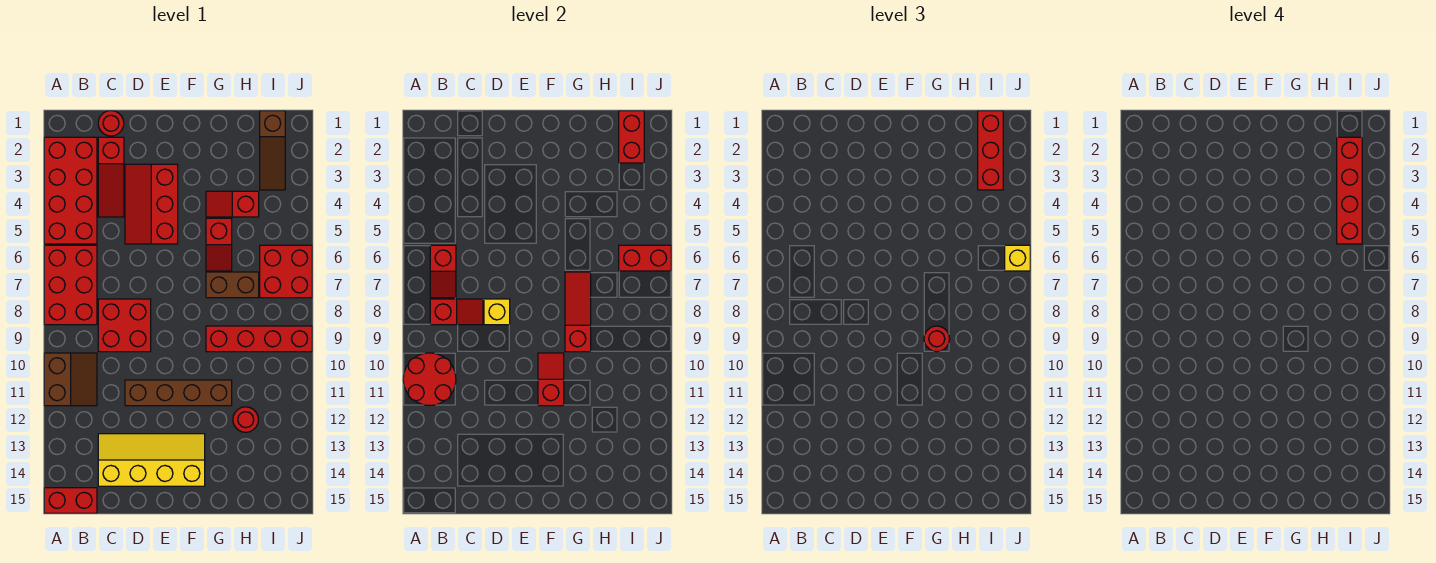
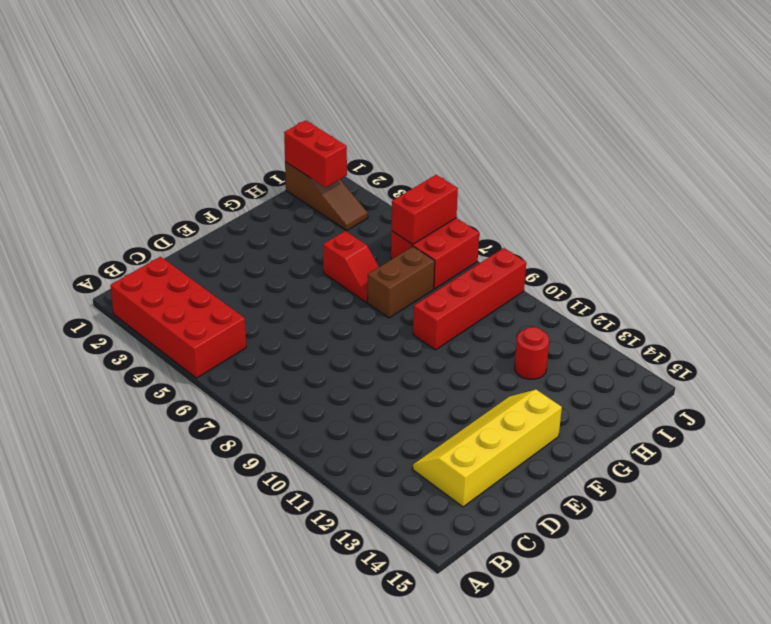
none -> red brick A6:B8 level 1
none -> brown slope A10:B11 level 1 top A
none -> red brick A15:B15 level 1

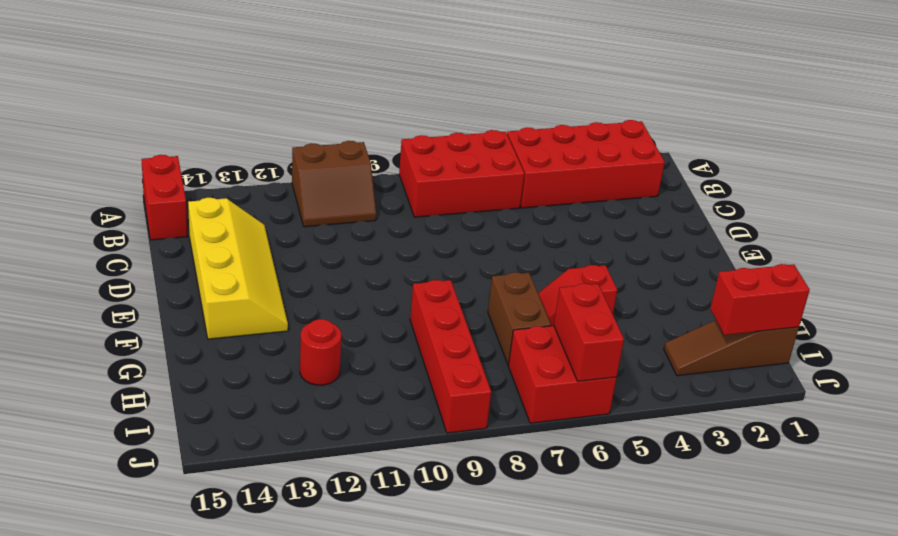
none -> red round brick C1 level 1
none -> red slope C2:C4 level 1 top 2
none -> red brick C8:D9 level 1

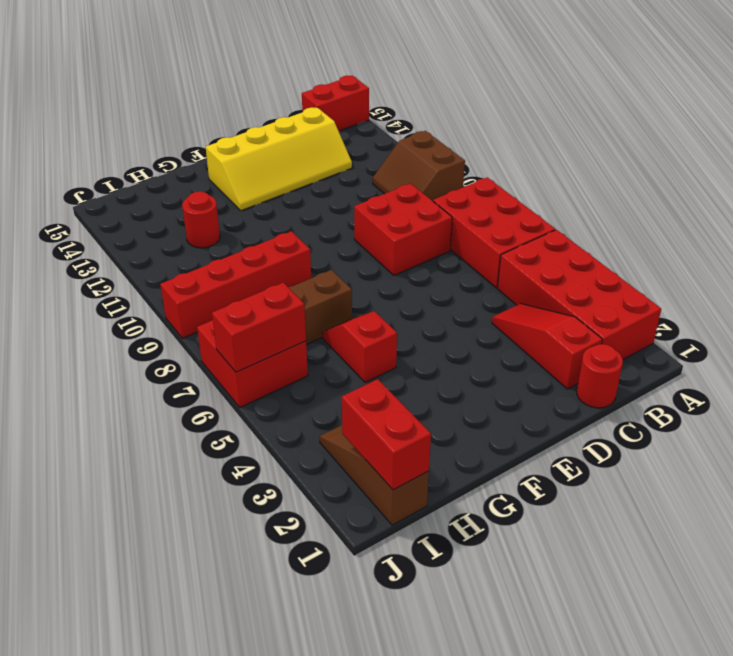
none -> red slope D3:E5 level 1 top E
none -> brown brick D11:G11 level 1
none -> red slope G4:H4 level 1 top H

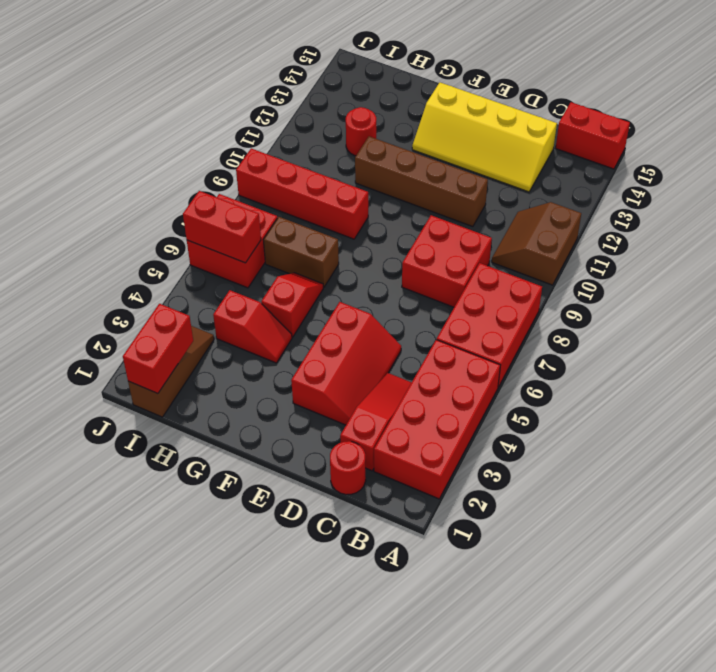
none -> red round brick A10:B11 level 2
none -> red slope B6:B7 level 2 top 6
none -> red slope B8:C8 level 2 top B

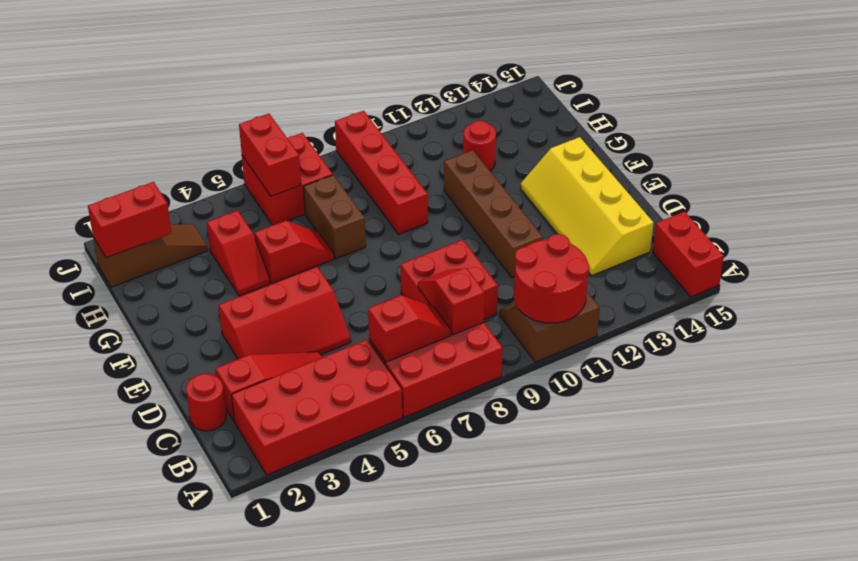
none -> yellow brick D8 level 2
none -> red slope F10:F11 level 2 top 11
none -> red slope G7:G9 level 2 top 9

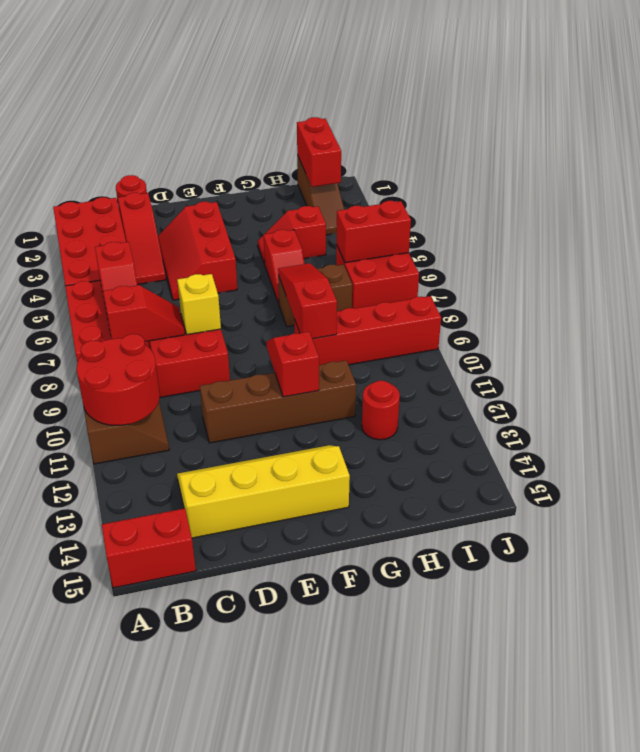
none -> red round brick G9 level 3
none -> red brick I1:I3 level 3
none -> yellow brick J6 level 3

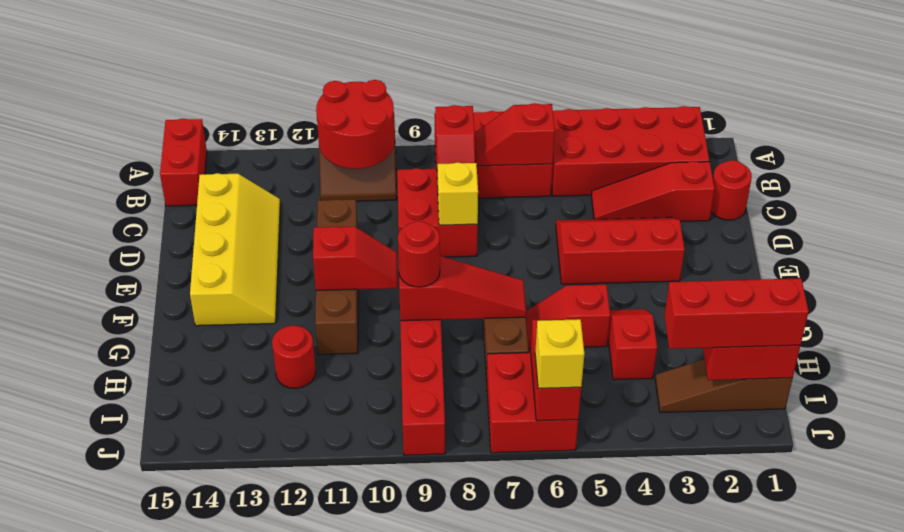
none -> red brick I2:I5 level 4

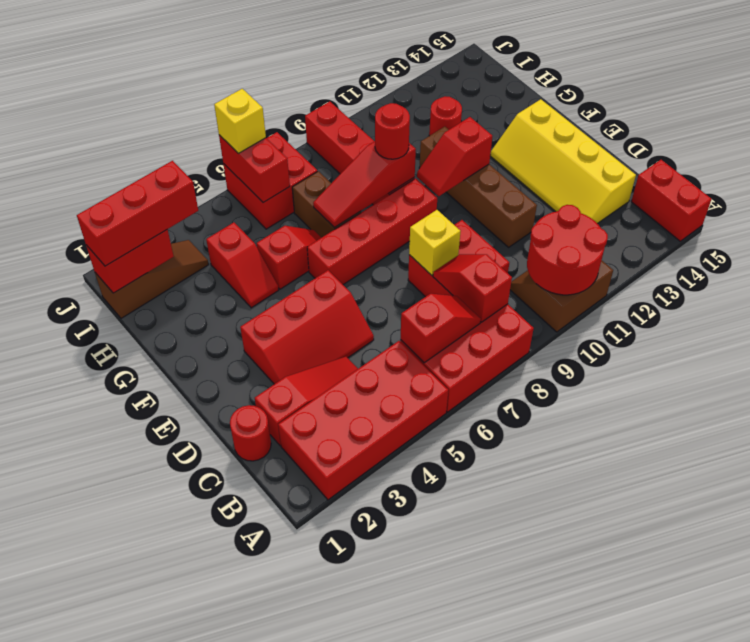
red brick F6:F9 level 1 -> red brick I2:I5 level 4

